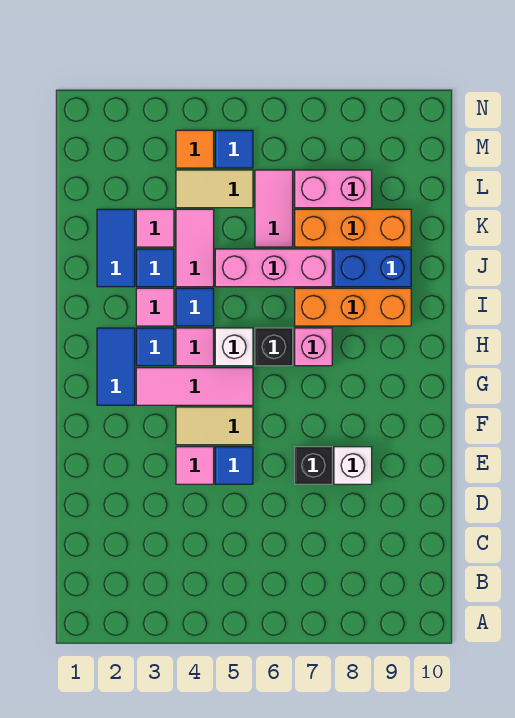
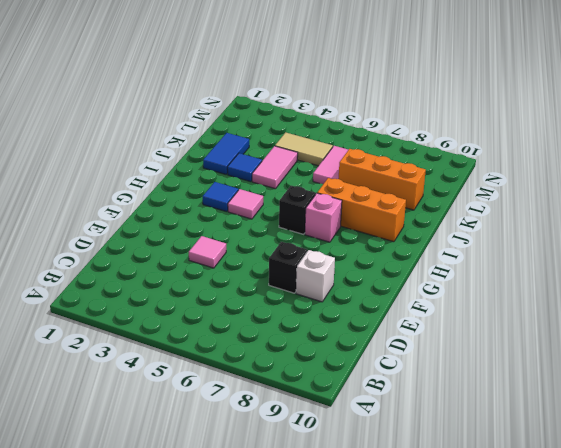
none -> blue tile E5 level 1
none -> tan tile F4:F5 level 1
none -> blue tile G2:H2 level 1

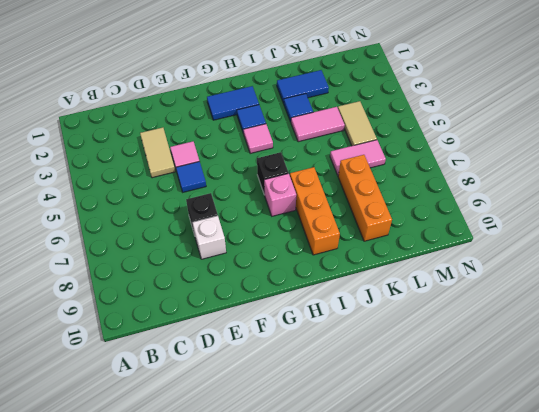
tan tile D3:D4 level 1 -> tan tile F4:F5 level 1
none -> pink tile G3:G5 level 1
none -> white brick H5 level 1
none -> pink tile I3 level 1

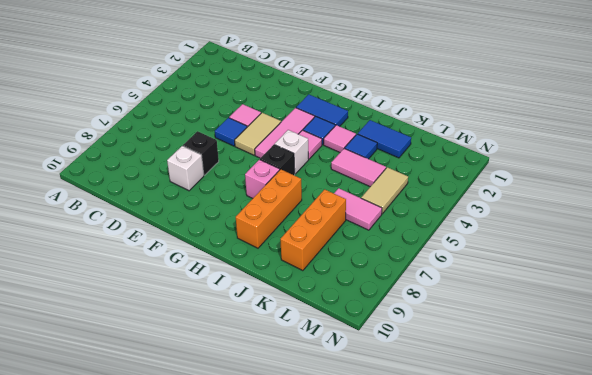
none -> blue tile I4 level 1
none -> pink brick J5:J7 level 1
none -> blue brick J8:J9 level 1

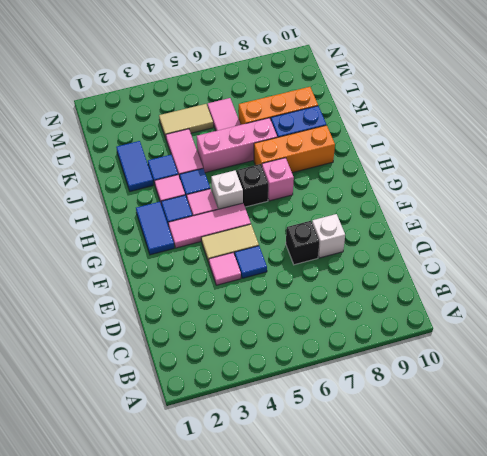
none -> pink tile K3 level 1
none -> pink brick L7:L8 level 1
none -> orange tile M4 level 1

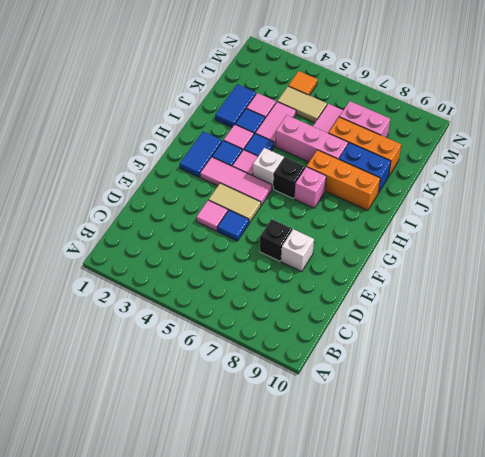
none -> blue tile M5 level 1

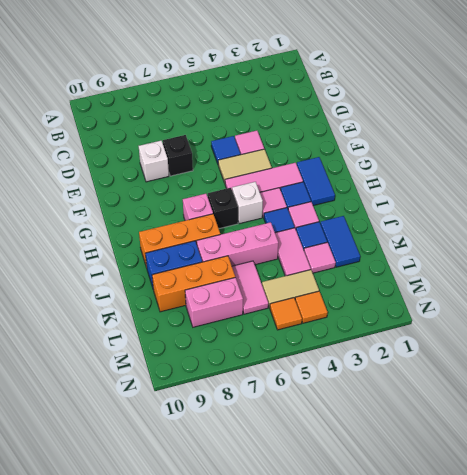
orange tile M5 level 1 -> blue tile M5 level 1

